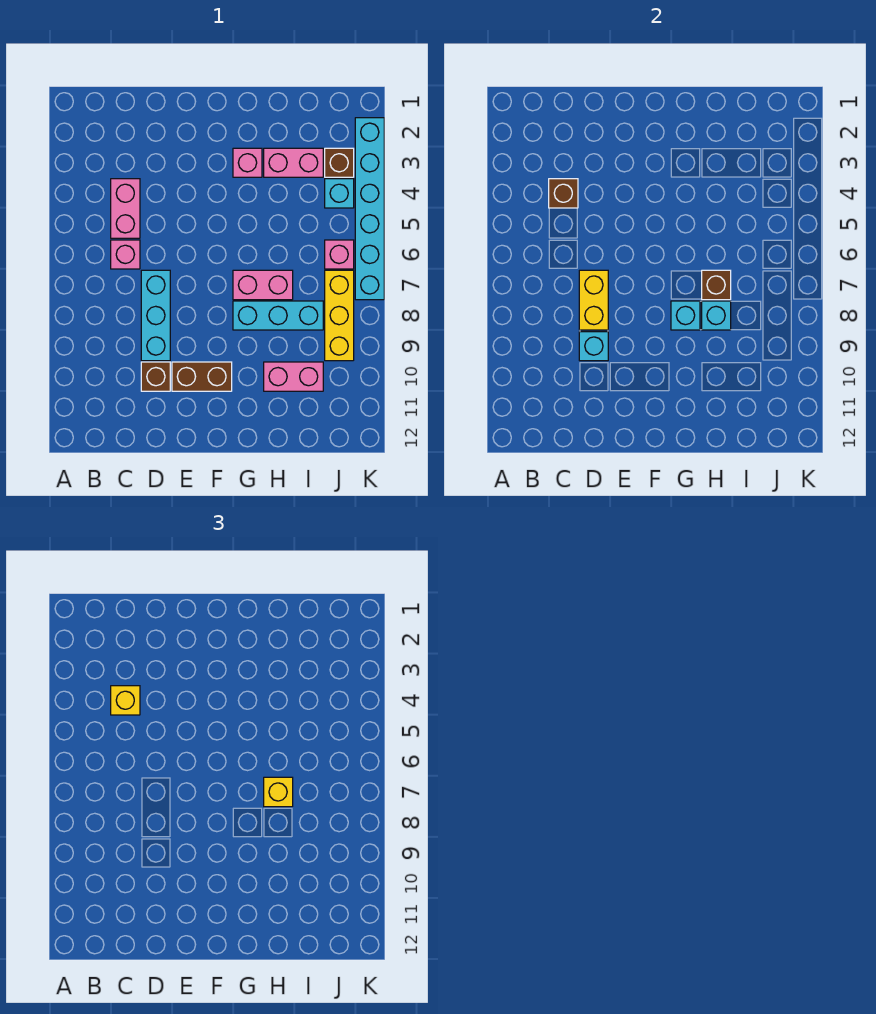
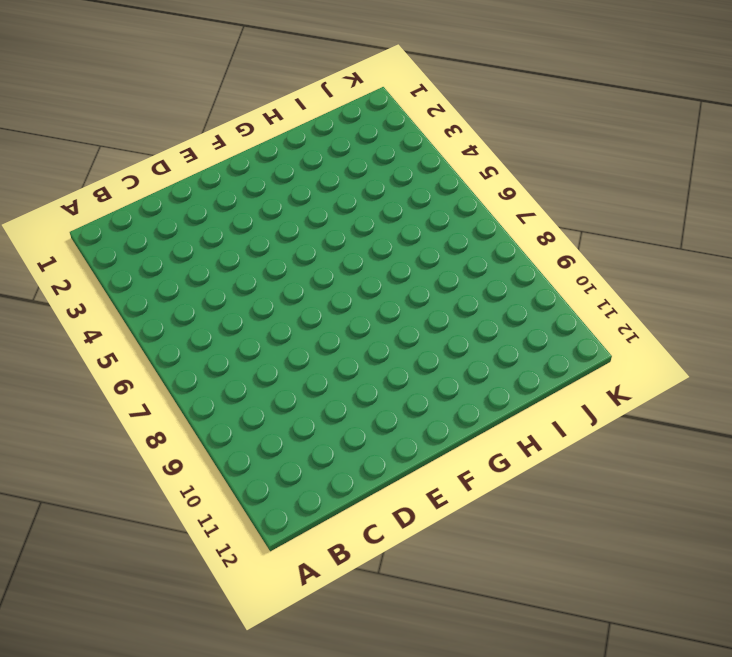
none -> pink brick C4:C5 level 1
none -> pink brick C6 level 1
none -> cyan brick D7:D9 level 1

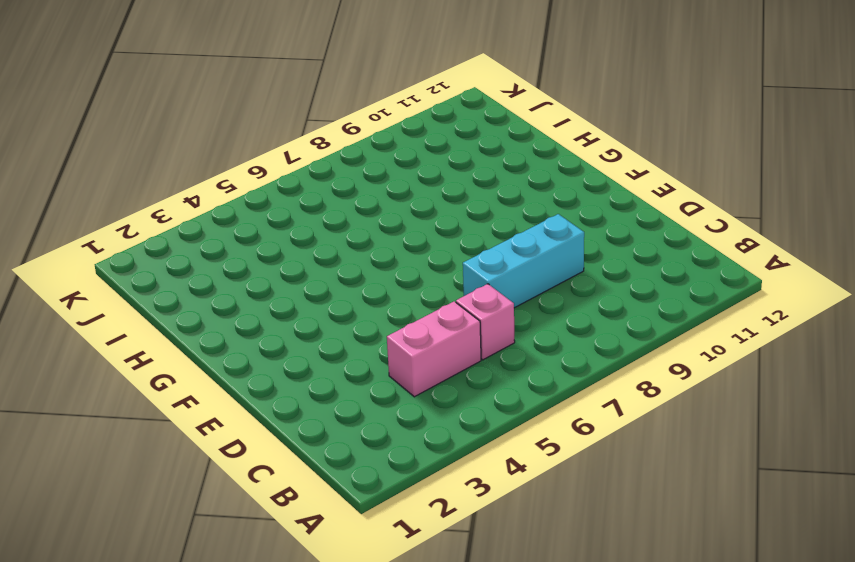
none -> brown brick D10 level 1
none -> brown brick E10:F10 level 1
none -> pink brick G3 level 1

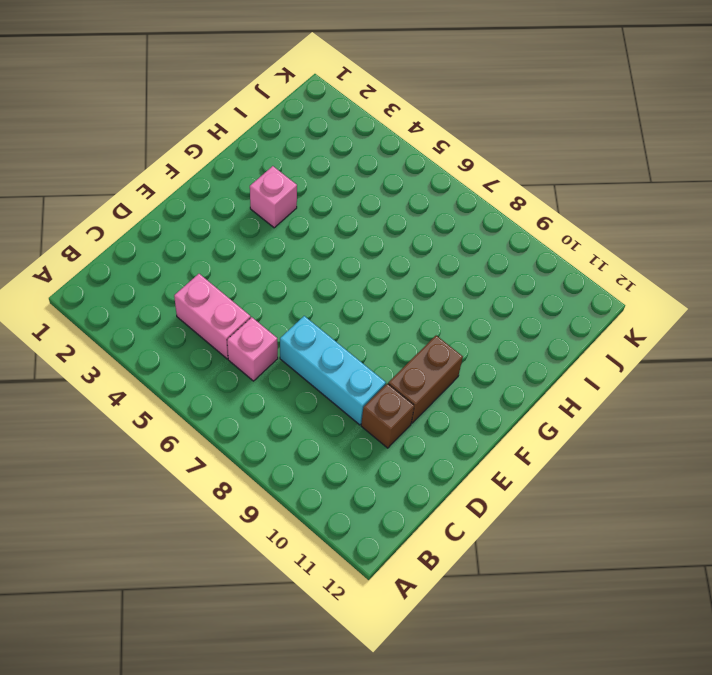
none -> pink brick G7:H7 level 1
none -> cyan brick G8:I8 level 1
none -> pink brick H3:I3 level 1

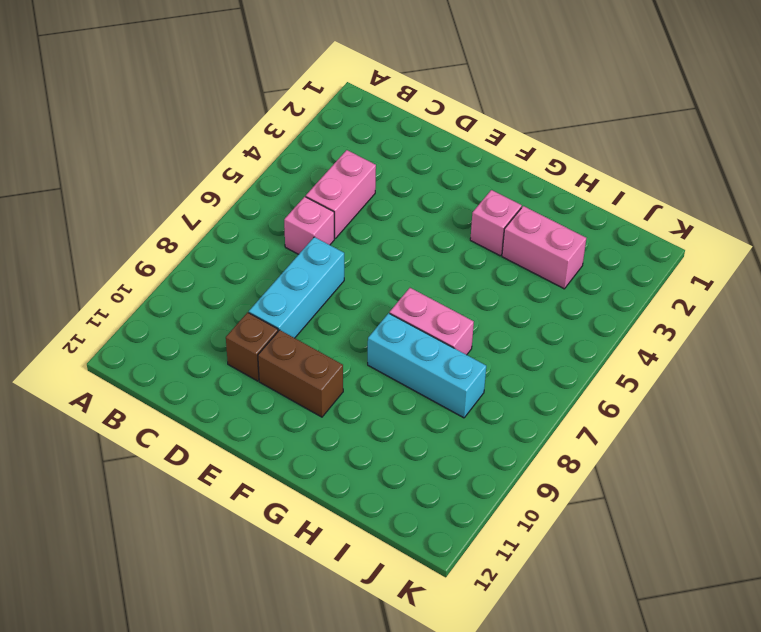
none -> pink brick H10:I10 level 1
none -> brown brick J3 level 1
none -> cyan brick J4 level 1

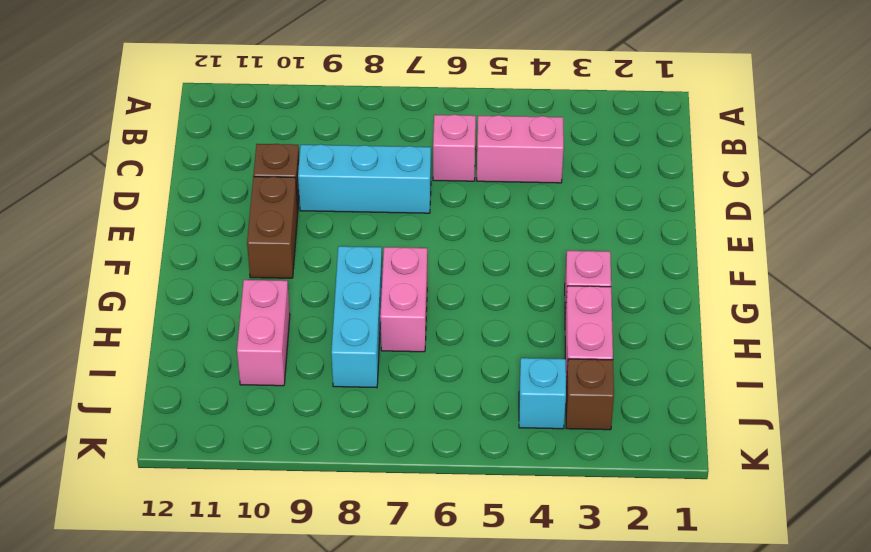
none -> pink brick J6 level 1
none -> yellow brick J7:J9 level 1
none -> cyan brick K2:K7 level 1

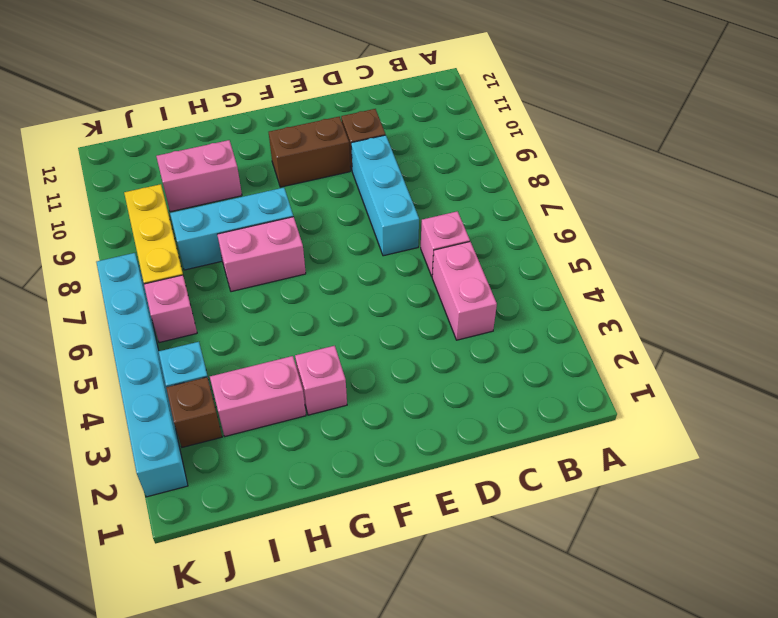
none -> brown brick C4 level 2
none -> yellow brick D7:D8 level 2
none -> cyan brick D9 level 2

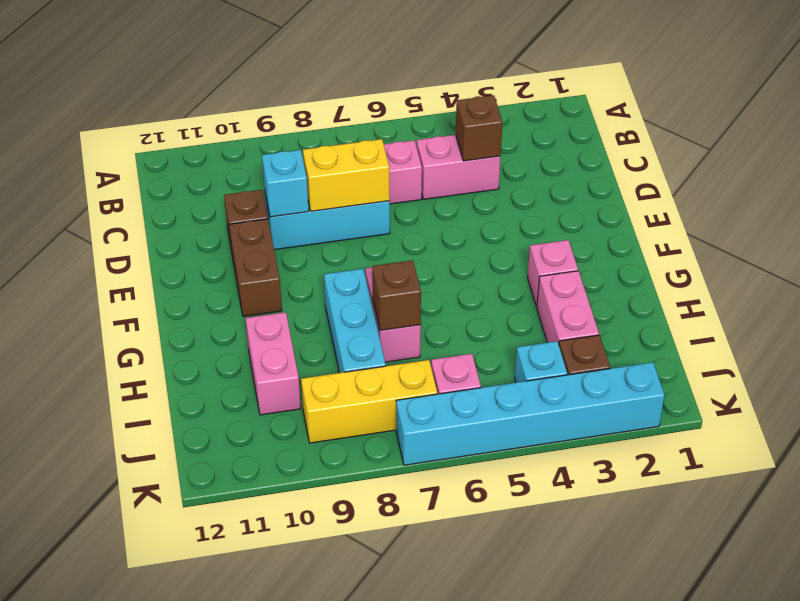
none -> cyan brick G8 level 2
none -> cyan brick H8 level 2
none -> yellow brick C4 level 3

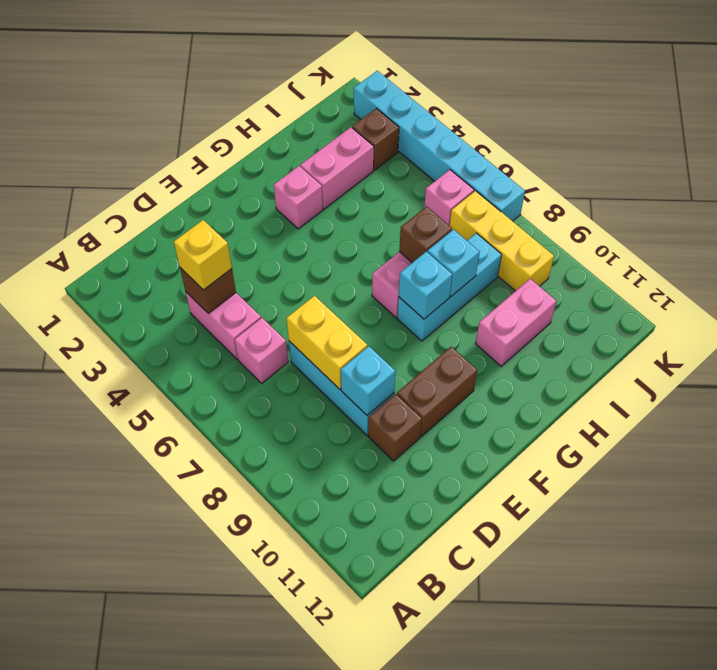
none -> cyan brick J4 level 1
none -> yellow brick H7 level 3

